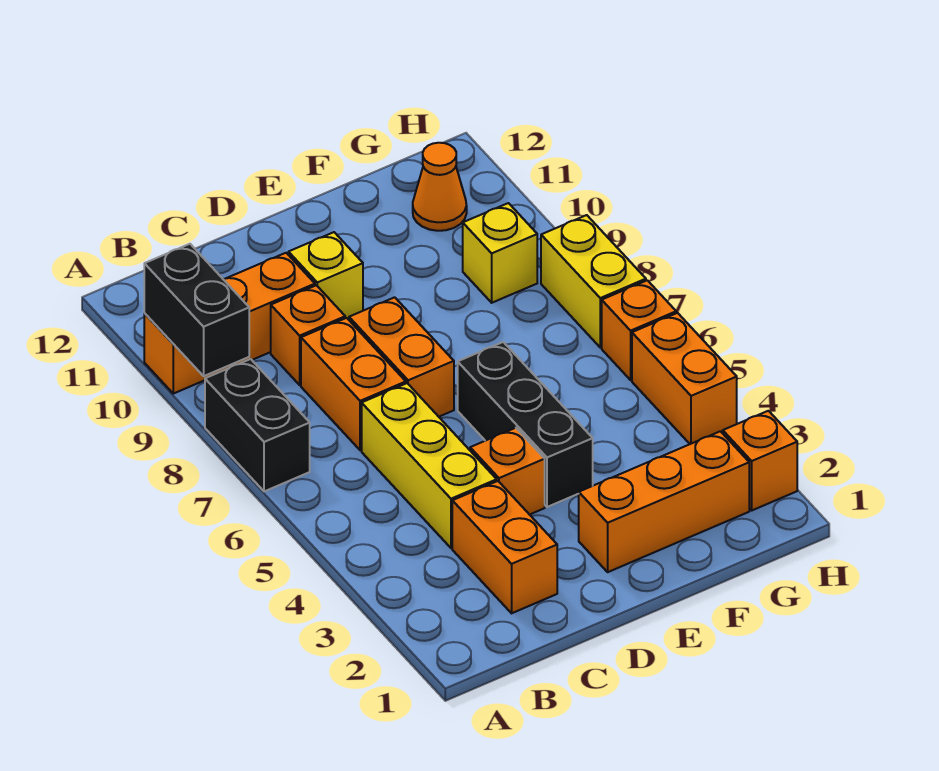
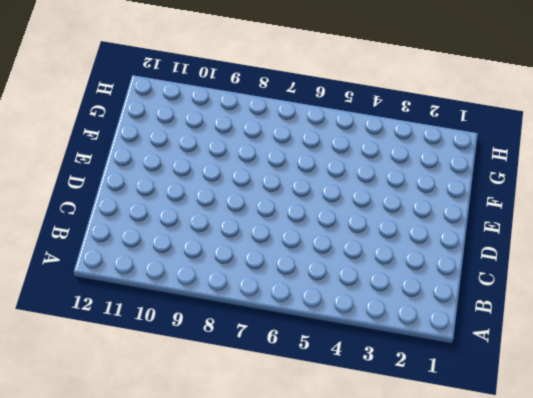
none -> black brick A7:A8 level 1
none -> orange brick A10:C10 level 1
none -> orange brick C2:C3 level 1

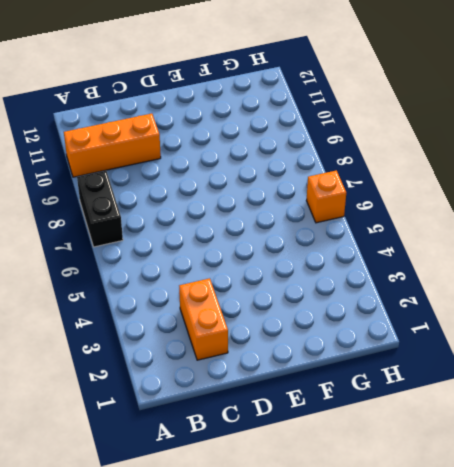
none -> yellow brick C4:C6 level 1
none -> orange brick C7:C8 level 1
none -> orange brick C9 level 1

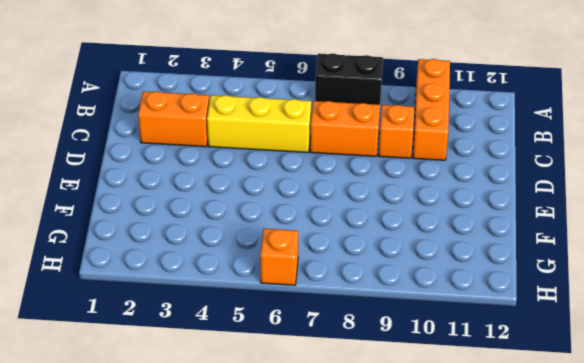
none -> orange brick D4 level 1
none -> orange brick D7:D8 level 1
none -> yellow brick D10 level 1

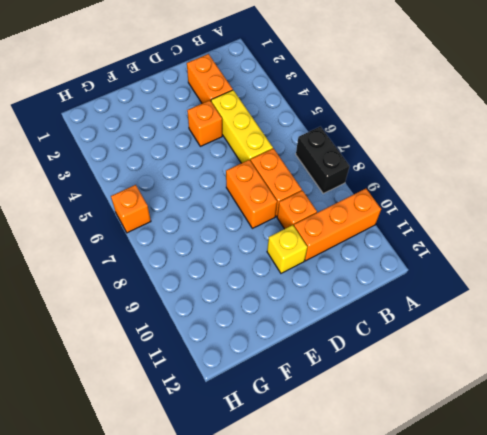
none -> orange brick E2:G2 level 1
none -> black brick E4:E6 level 1
none -> yellow brick G9 level 1

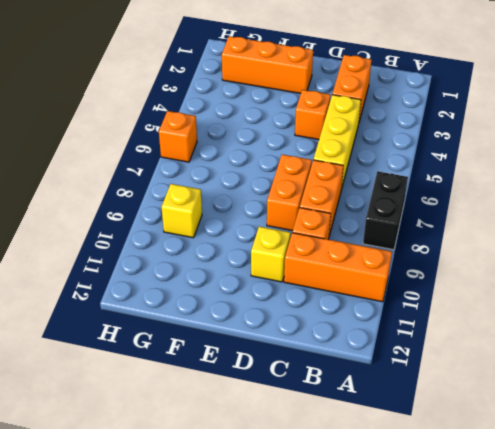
none -> black brick E4:E6 level 1
none -> orange cone G11 level 1
none -> orange brick H2 level 1

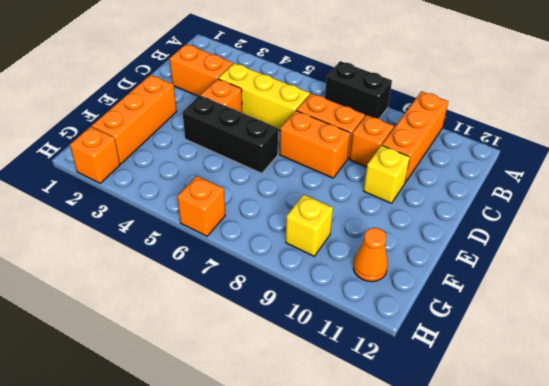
none -> orange brick H4:H5 level 1
none -> yellow brick H7:H8 level 1
none -> black brick A9:A10 level 2

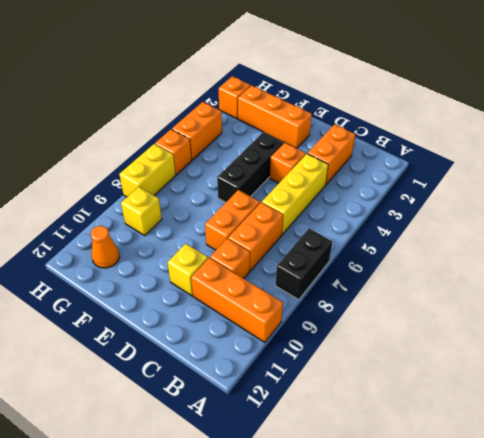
none -> black brick A9:A10 level 2

